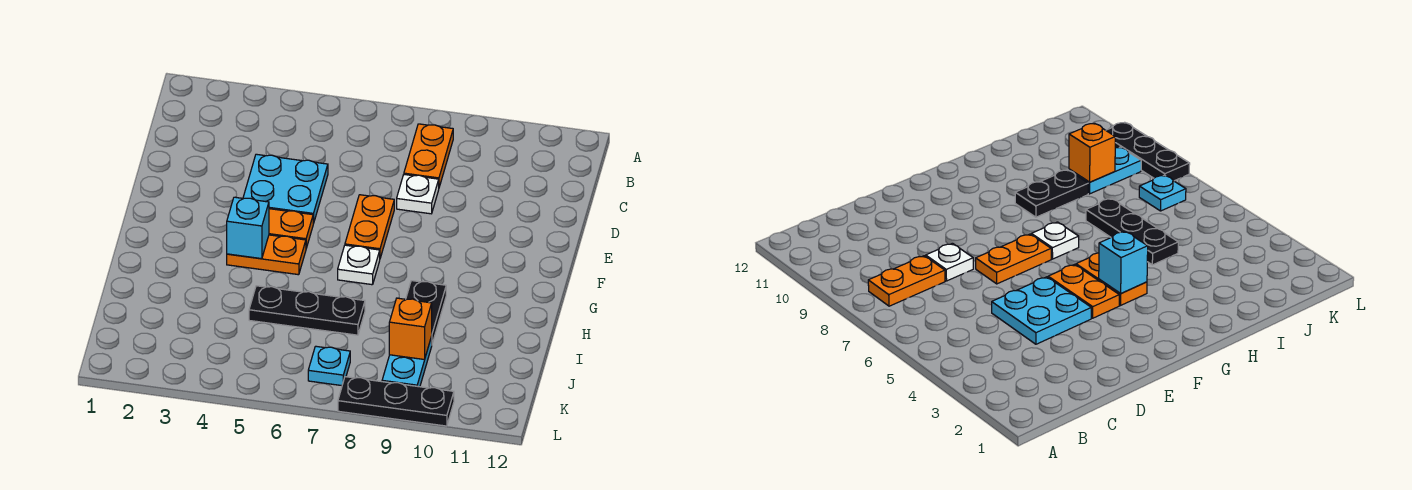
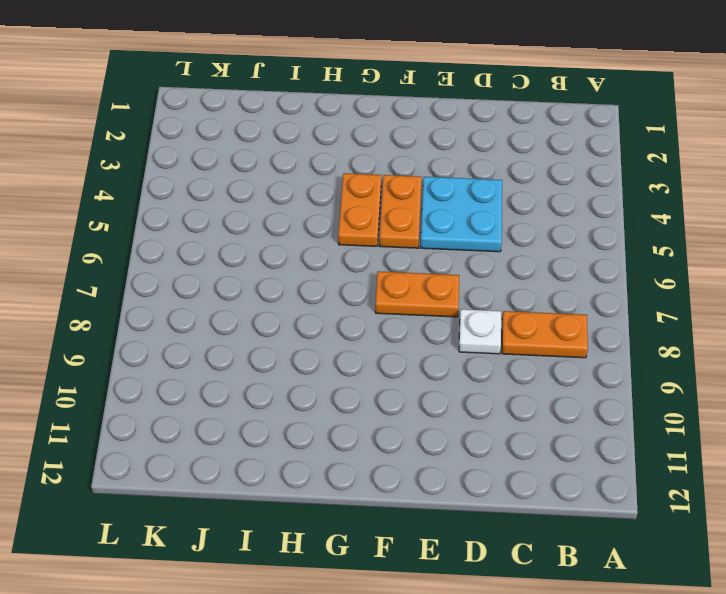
none -> white plate G7 level 1
none -> black plate H9:I9 level 1
none -> black plate I5:I7 level 1

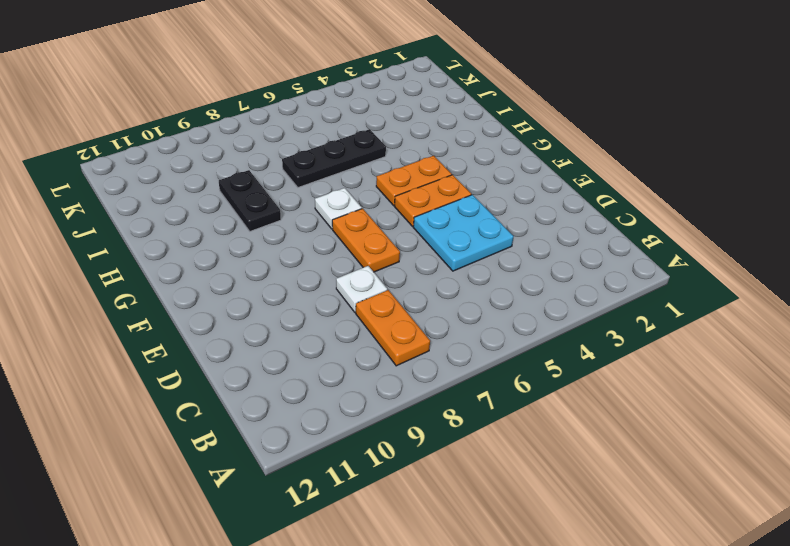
none -> cyan plate J9:K9 level 1
none -> cyan plate K7 level 1
none -> black plate L8:L10 level 1

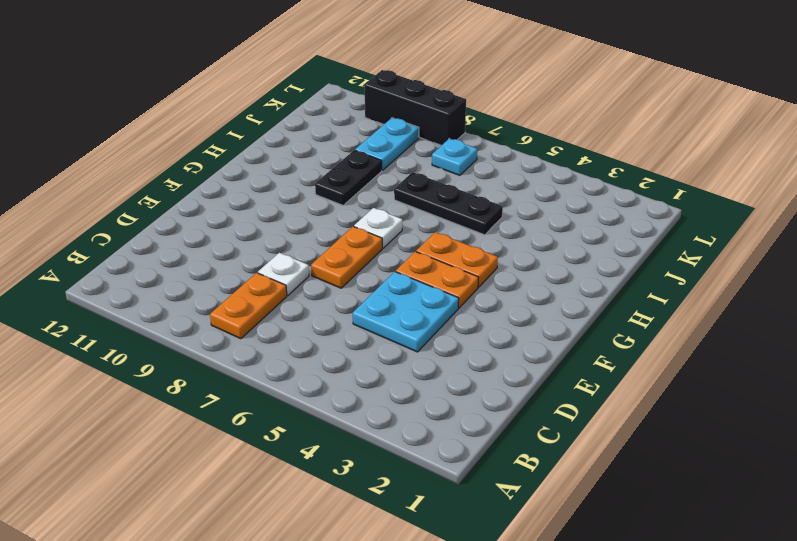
black brick L8:L10 level 1 -> black plate L8:L10 level 1
none -> cyan brick G4 level 2
none -> orange brick J9 level 2

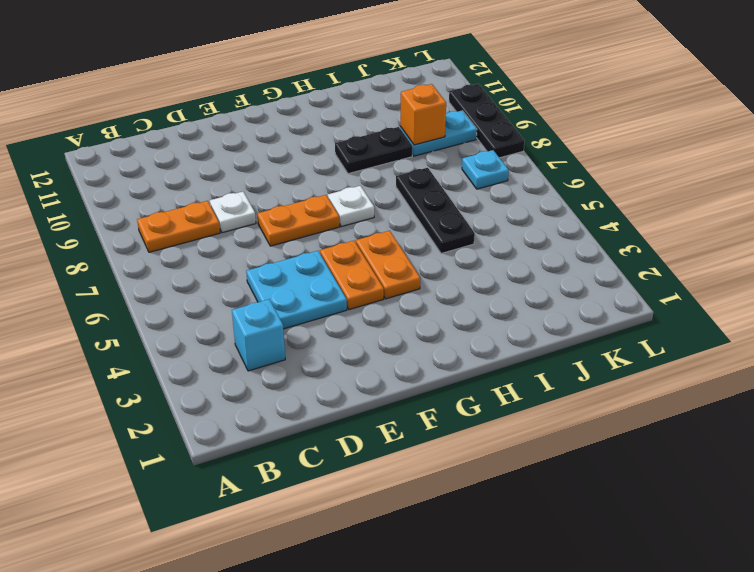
cyan brick C3 level 1 -> cyan brick G4 level 2

